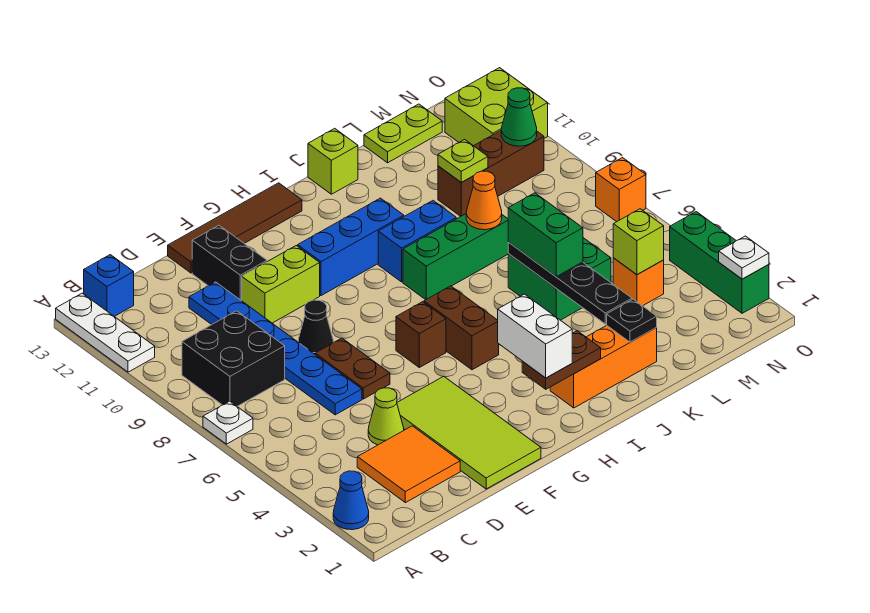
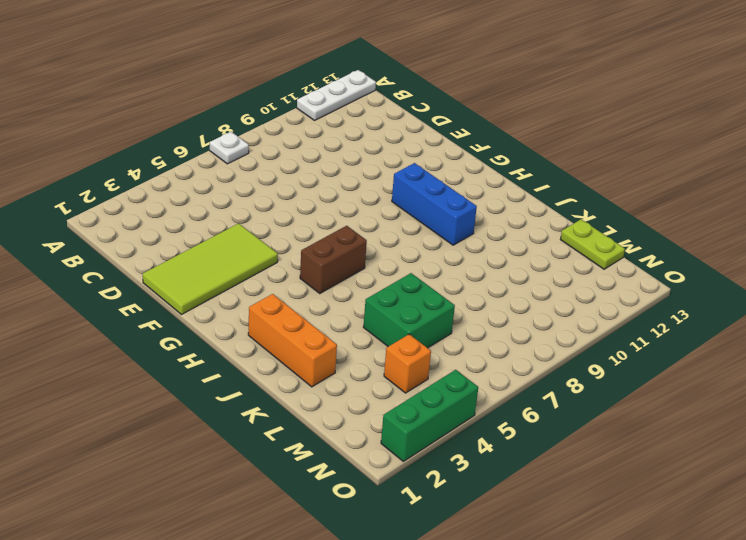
none -> blue cone A2 level 1
none -> black brick B8:C9 level 1
none -> blue brick B13 level 1
none -> orange tile C2:D3 level 1

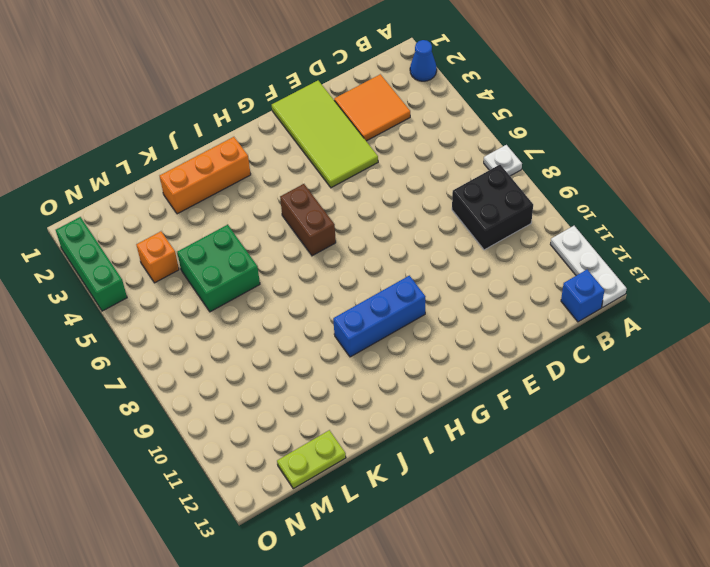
none -> lime cone D4 level 1
none -> blue plate D6:D11 level 1
none -> brown plate E6:E7 level 1
none -> black cone E8 level 1

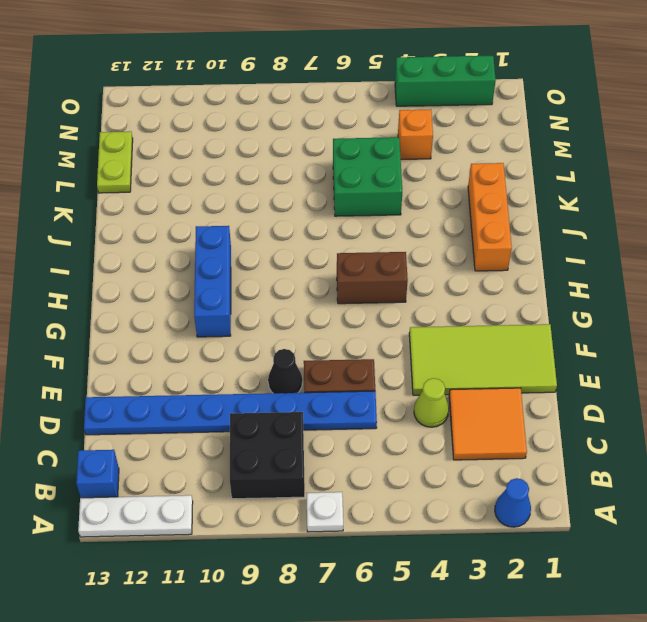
blue plate D6:D13 level 1 -> blue plate D6:D11 level 1
none -> lime brick E10:F10 level 1
none -> black brick E11:E12 level 1
none -> brown tile E13:H13 level 1
none -> brown brick G6 level 1

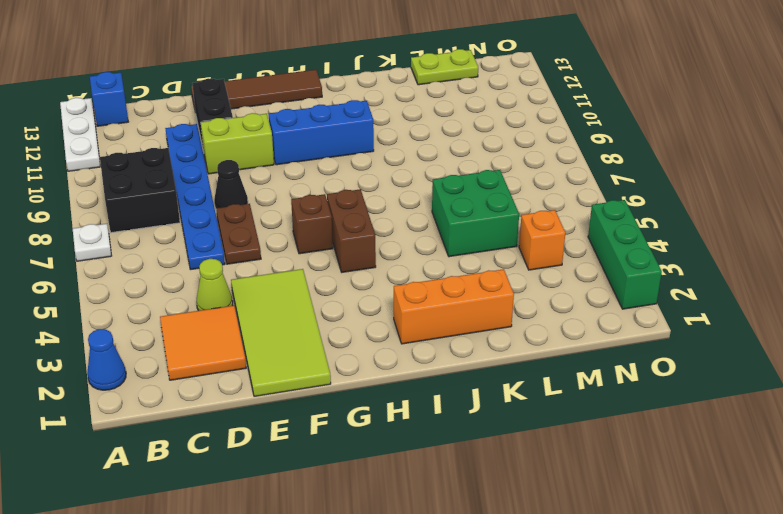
none -> green brick I8:K8 level 1
none -> blue brick I9:J9 level 1
none -> lime brick J13 level 1
none -> brown brick L10:N10 level 1

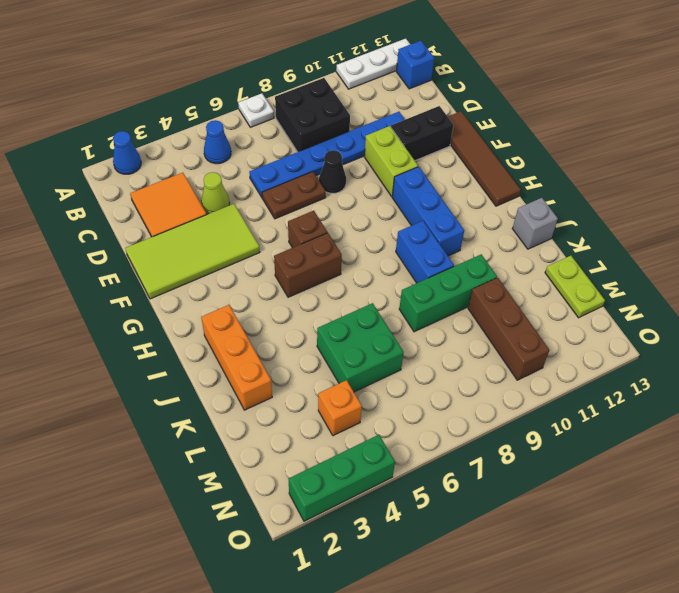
blue cone B5 level 1 -> none
grey brick J13 level 1 -> lime brick J13 level 1
green brick K8:K10 level 1 -> green brick I8:K8 level 1
none -> lime brick N11:O12 level 1
none -> orange brick O7 level 1
none -> brown plate H2:I2 level 2
none -> black plate K2 level 2

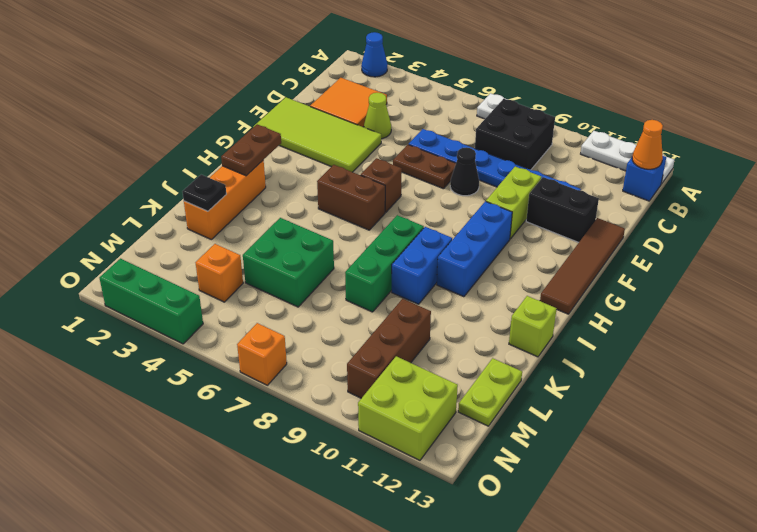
orange cone B13 level 2 -> orange cone K8 level 2
none -> black plate K3:K6 level 2
none -> lime plate L10 level 2
none -> lime brick M4 level 2
none -> green cone N10 level 2

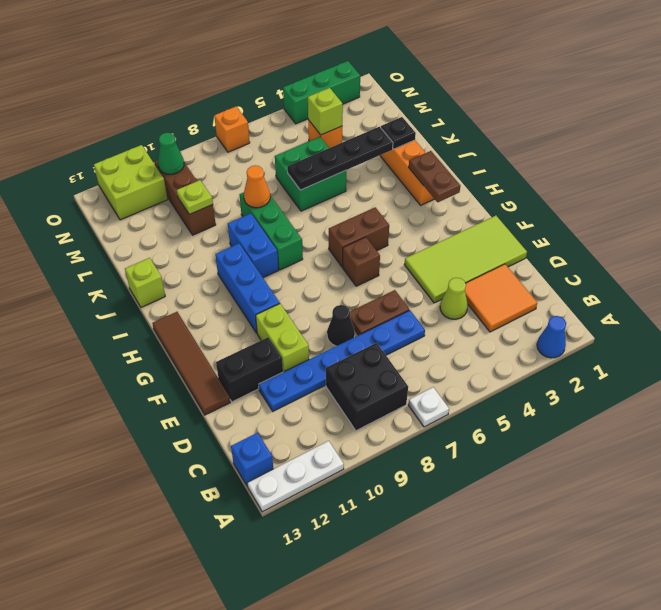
none -> lime plate L13:M13 level 1
none -> white plate O2 level 2
none -> white brick H2:H3 level 3
none -> green brick K5:K6 level 3

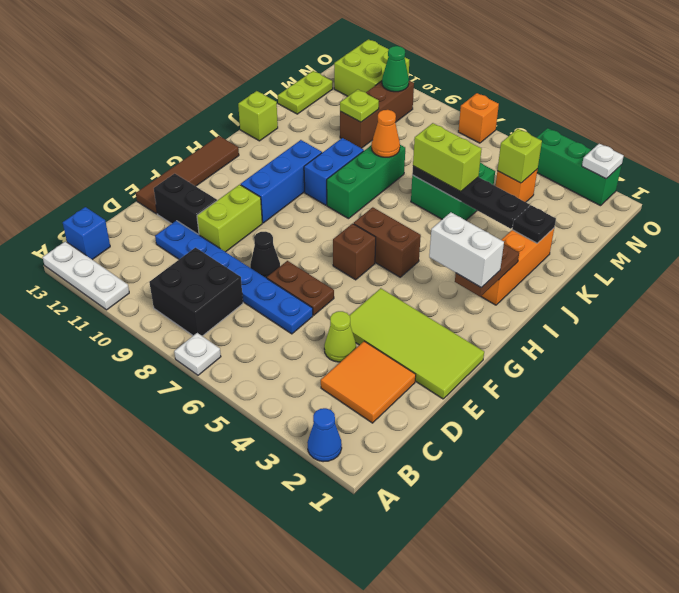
lime brick K5:K6 level 3 -> green brick K5:K6 level 3

